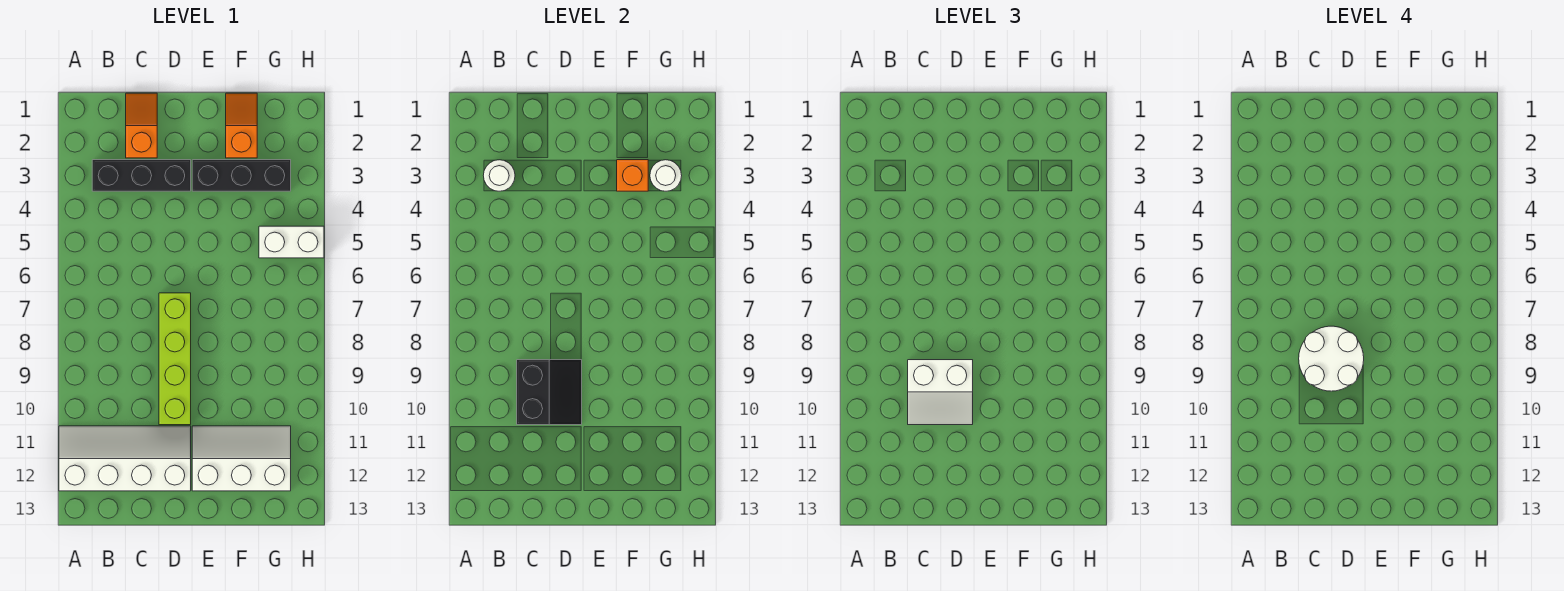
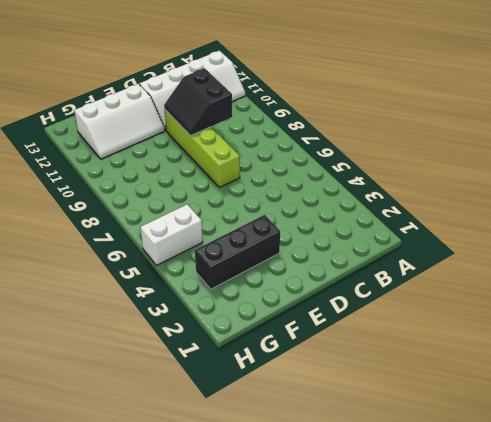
none -> black brick B3:D3 level 1
none -> orange slope C1:C2 level 1 top 2
none -> orange slope F1:F2 level 1 top 2

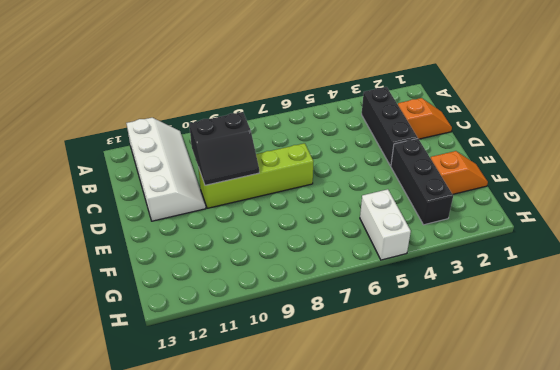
none -> white slope E11:G12 level 1 top 12
none -> white round brick B3 level 2
none -> orange brick F3 level 2

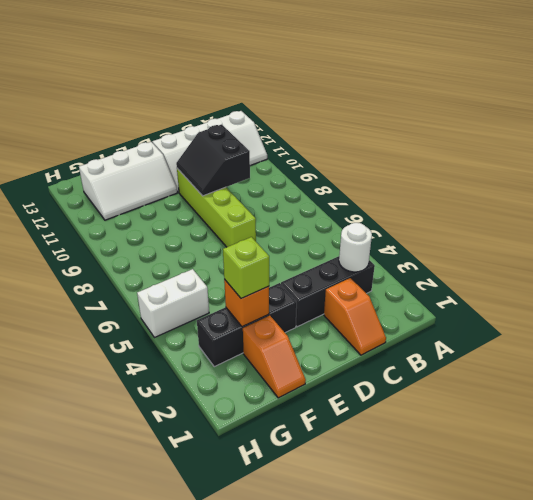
lime brick F3 level 3 -> none
none -> white round brick G3 level 2
none -> white slope C9:D10 level 3 top 9
none -> white round brick C8:D9 level 4

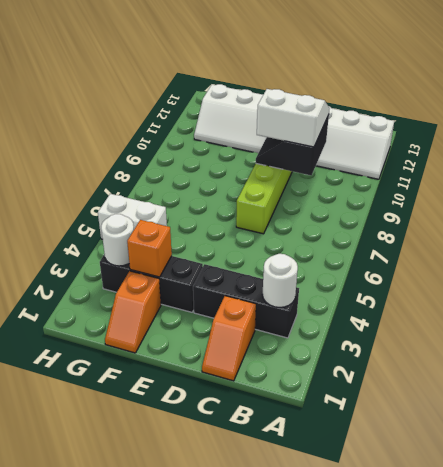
none -> white round brick C8:D9 level 4

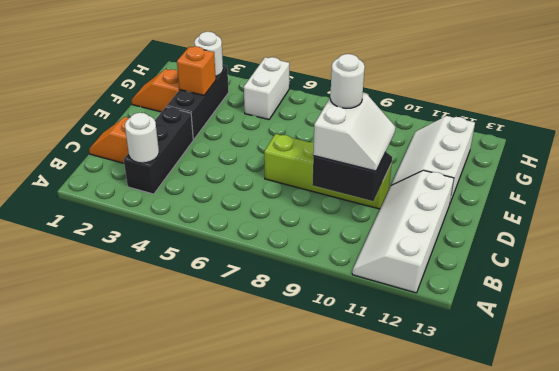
white round brick D9 level 4 -> white round brick C8:D9 level 4

